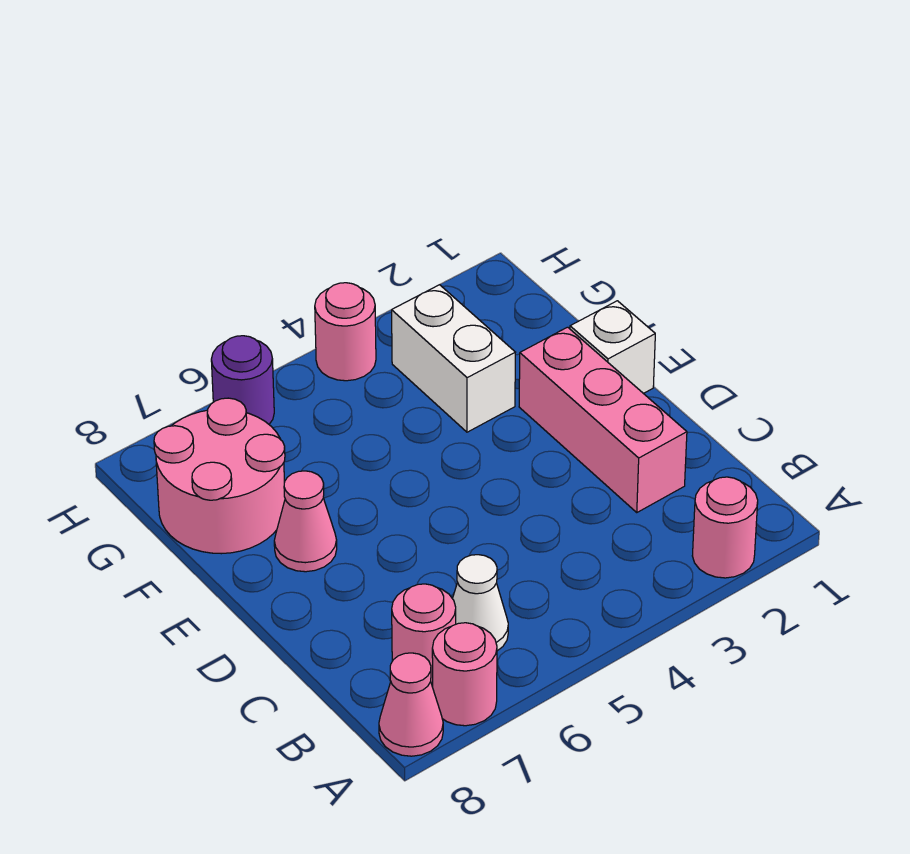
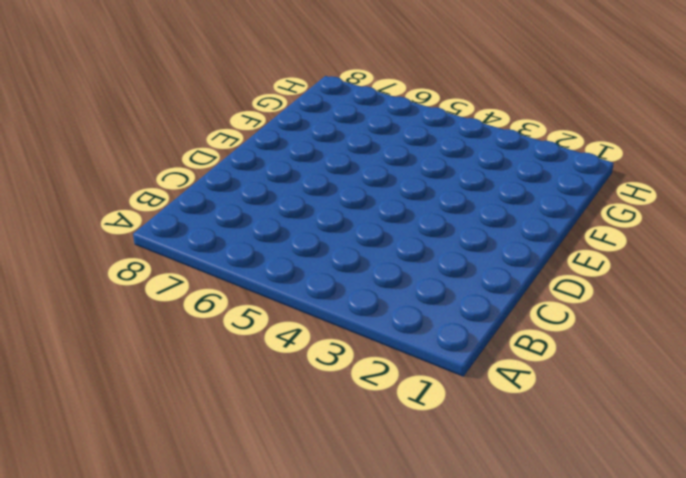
none -> pink round brick A2 level 1
none -> pink round brick A7 level 1
none -> pink cone A8 level 1

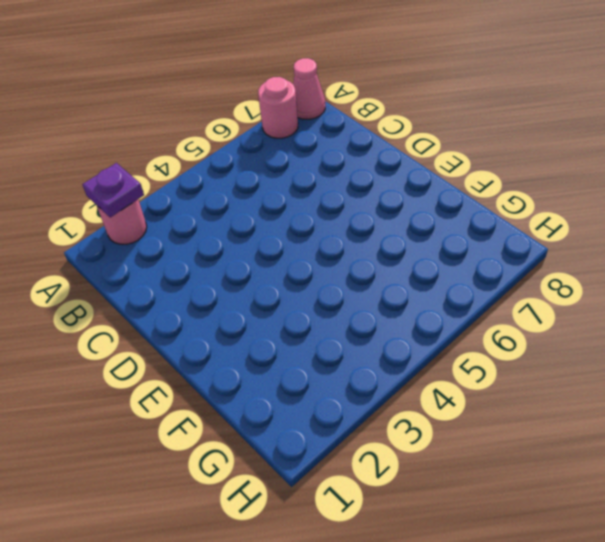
purple plate A2 level 2 -> none
none -> white cone B6 level 1
none -> pink round brick B7 level 1
none -> pink brick C2:E2 level 1

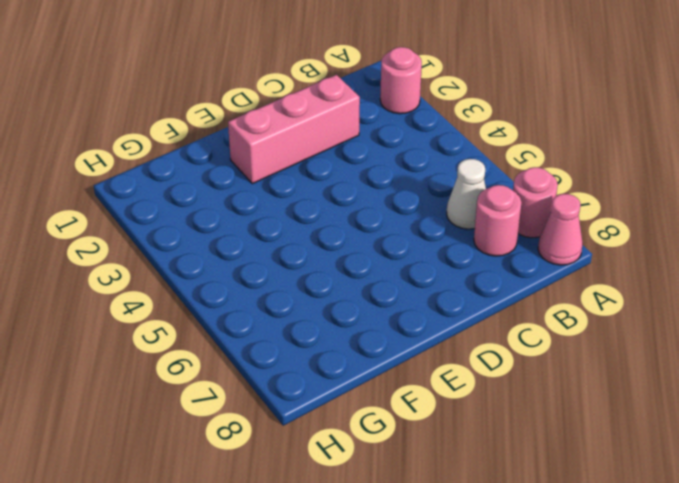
none -> white brick E1 level 1
none -> pink cone E7 level 1
none -> white brick F3:G3 level 1

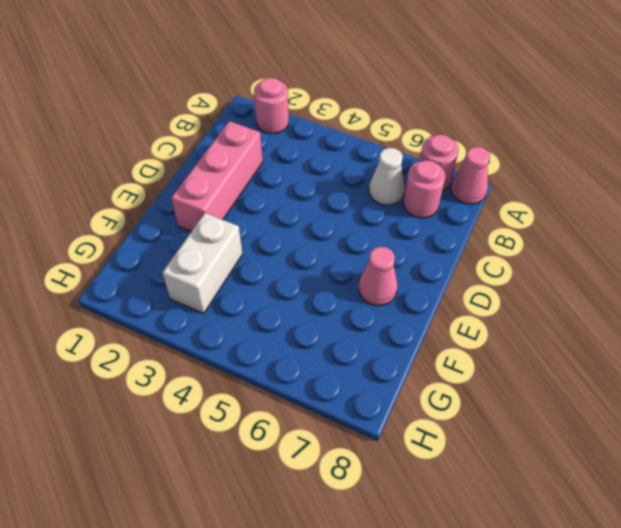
none -> white brick E1 level 1
none -> pink round brick F7:G8 level 1
none -> pink round brick H4 level 1

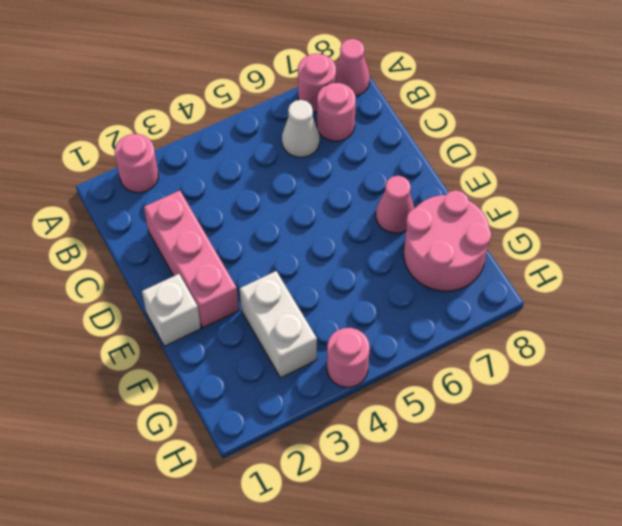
none -> purple round brick H6 level 1

